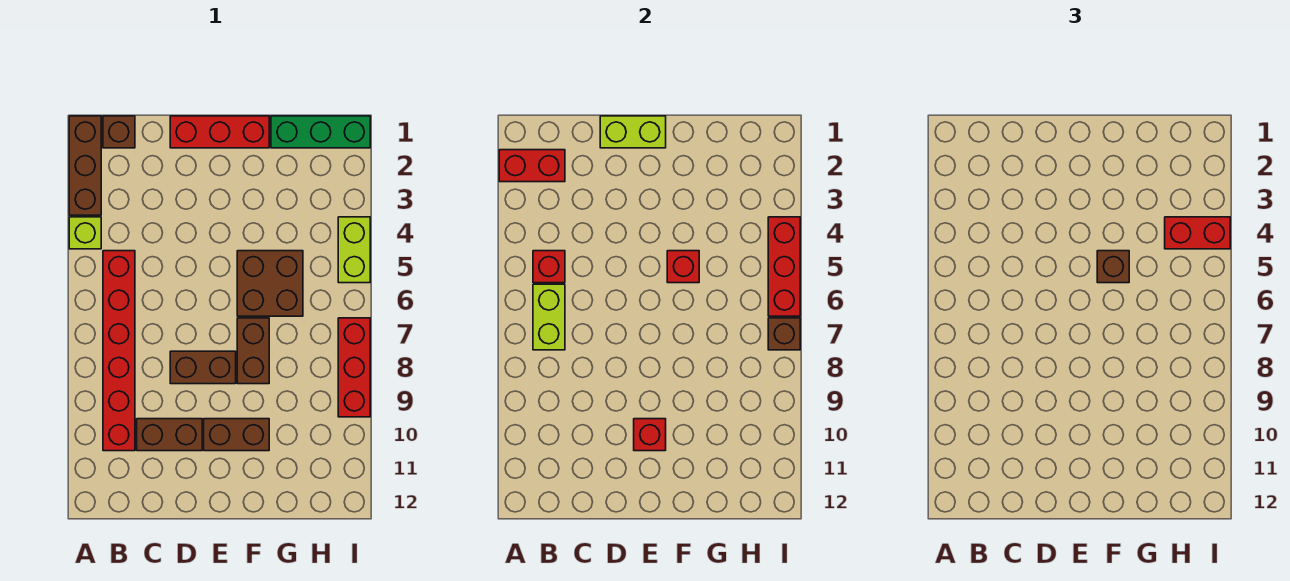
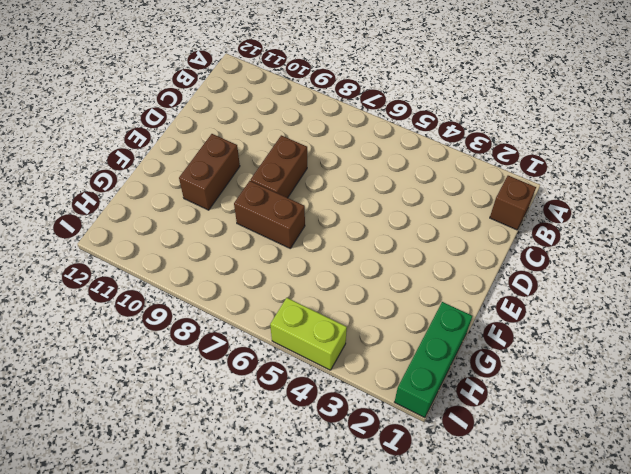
none -> brown brick A1:A3 level 1
none -> lime brick A4 level 1
none -> red brick B5:B10 level 1

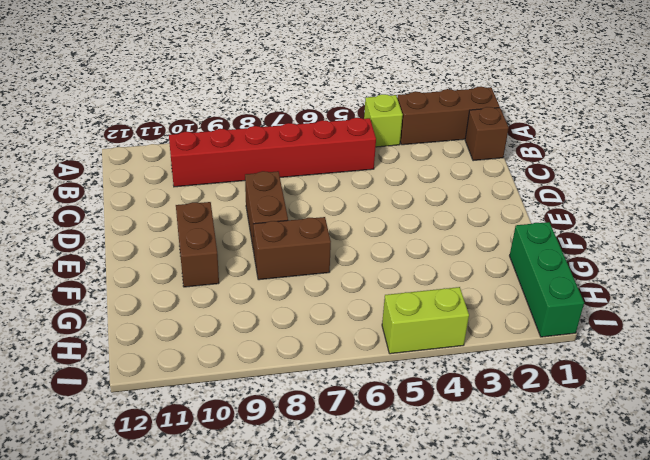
none -> brown brick C10:D10 level 1
none -> red brick D1:F1 level 1
none -> brown brick F5:G6 level 1

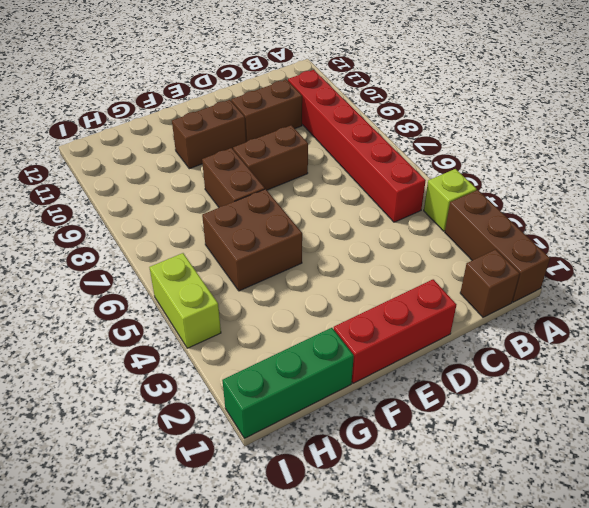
none -> red brick I7:I9 level 1
none -> red brick A2:B2 level 2
none -> red brick B5 level 2

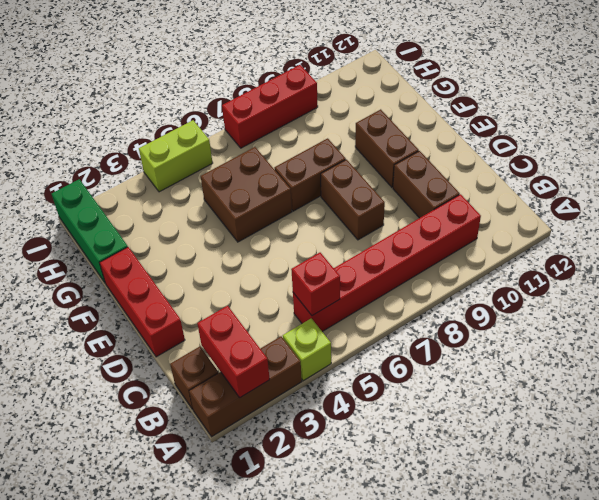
none -> lime brick B6:B7 level 2
none -> lime brick D1:E1 level 2
none -> red brick E10 level 2

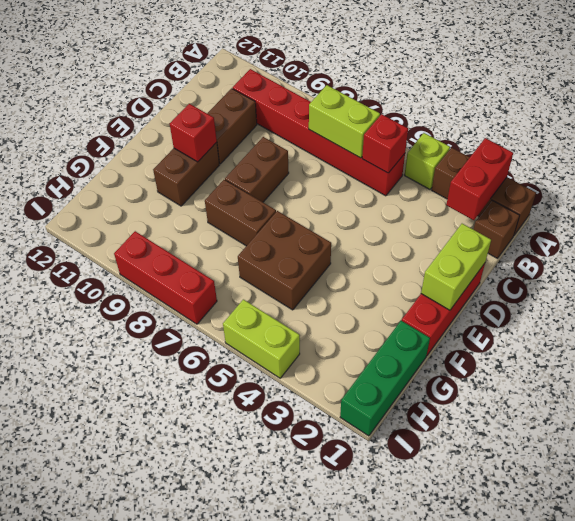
none -> red brick F5 level 2
none -> red brick I4:I6 level 2
none -> brown brick I7 level 2

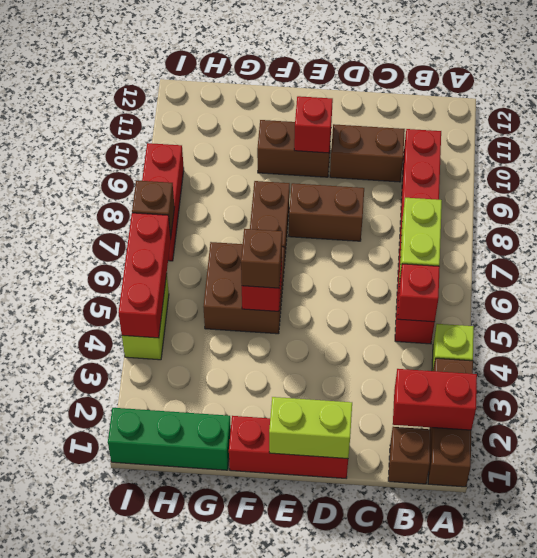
none -> red brick H4:I4 level 3

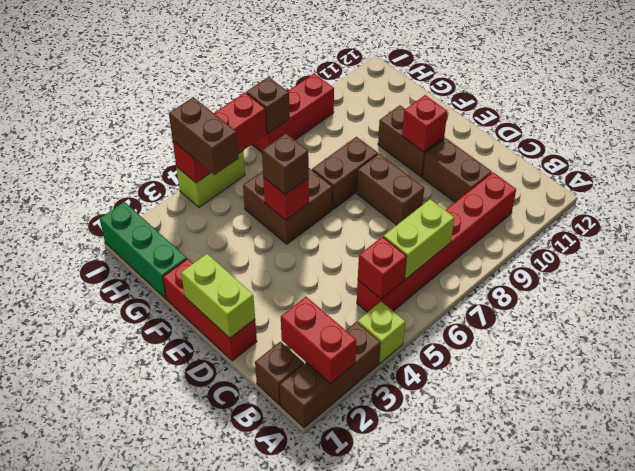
brown brick H4:I4 level 3 -> red brick H4:I4 level 3

